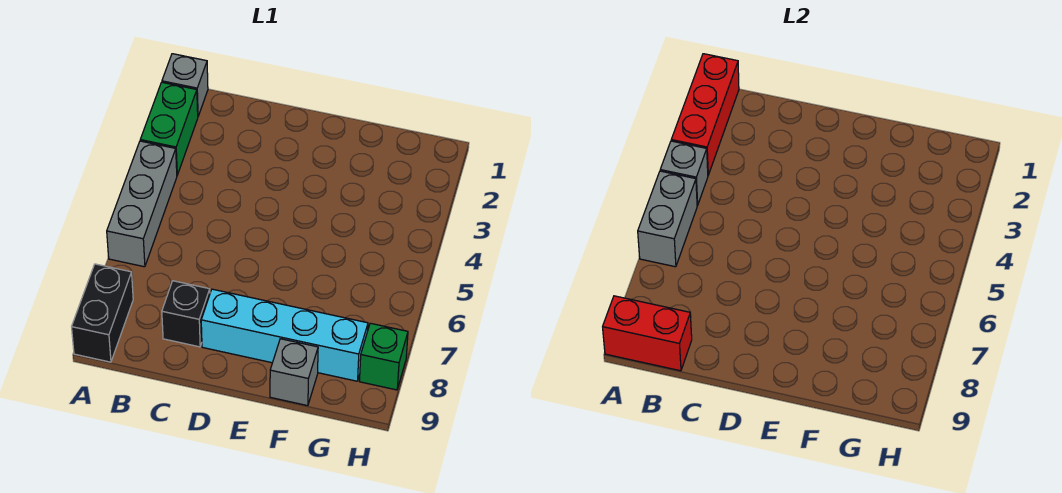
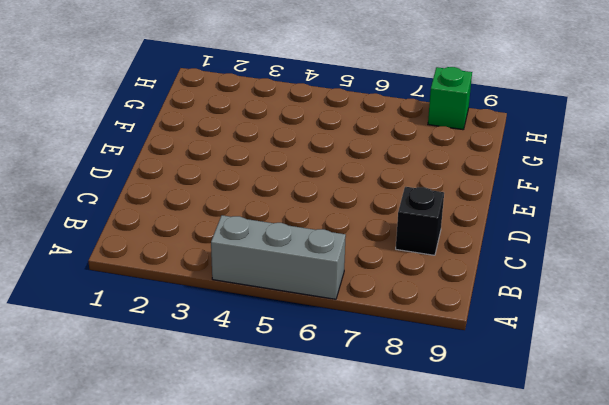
none -> grey brick A1 level 1
none -> green brick A2:A3 level 1
none -> black brick A8:A9 level 1

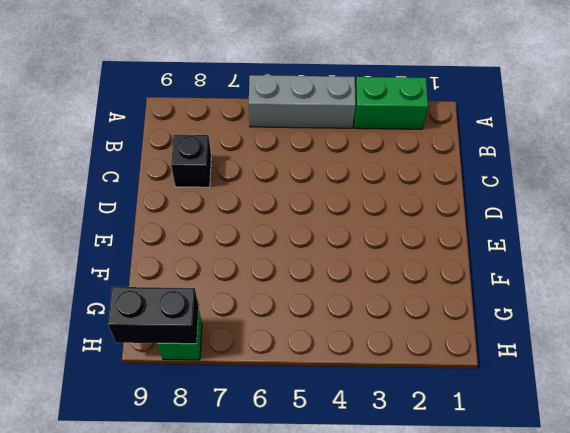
black brick H8:H9 level 2 -> black brick A8:A9 level 1
none -> grey brick A1 level 1
none -> cyan brick D8:G8 level 1
none -> grey brick F9 level 1

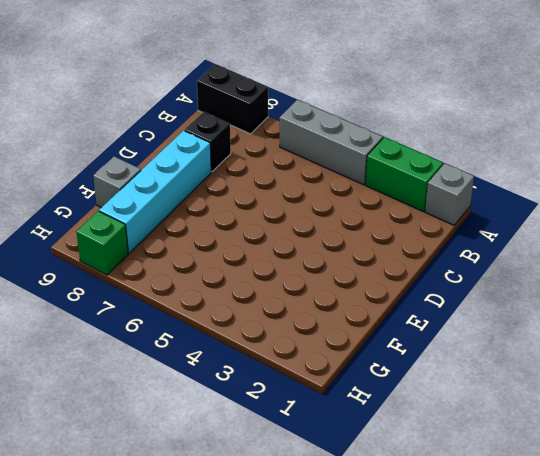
none -> red brick A1:A3 level 2
none -> grey brick A4 level 2
none -> grey brick A5:A6 level 2

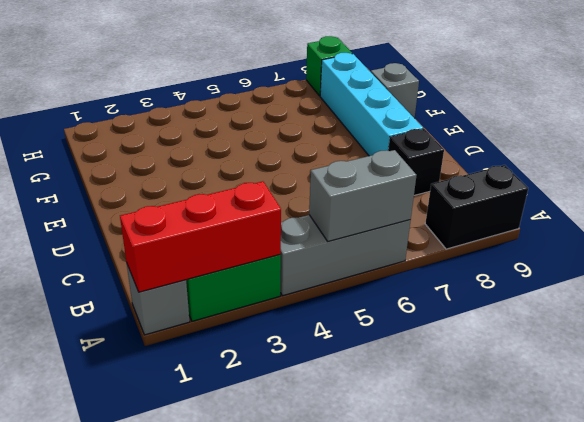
none -> grey brick A4 level 2
none -> red brick A9:B9 level 2

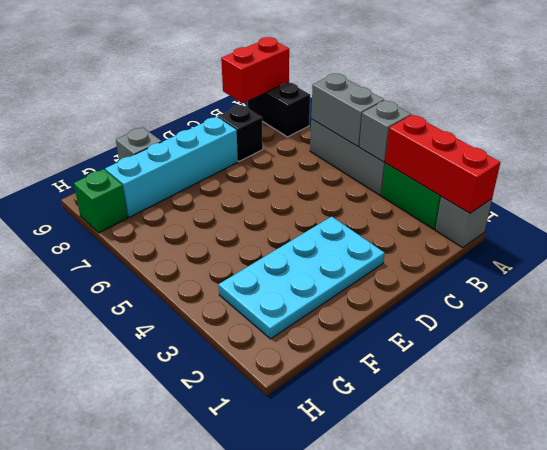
cyan plate D2:G3 level 1 -> none

